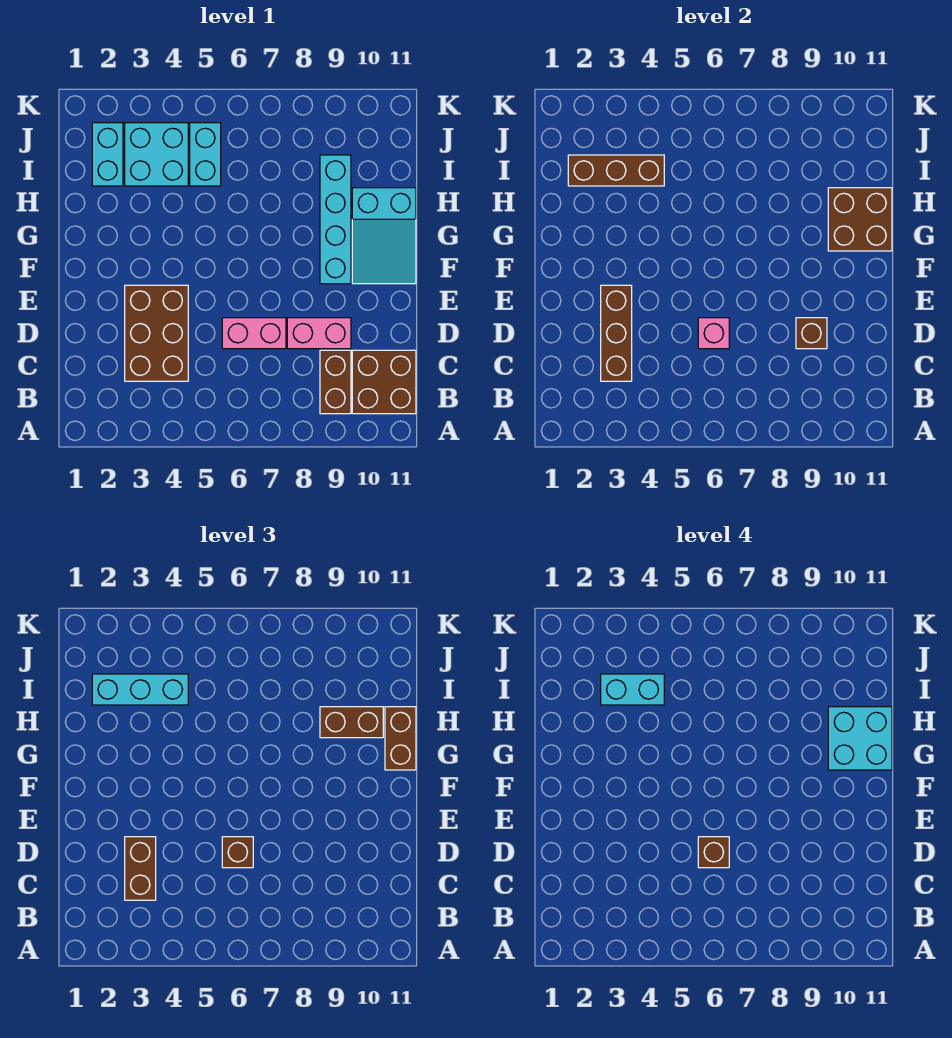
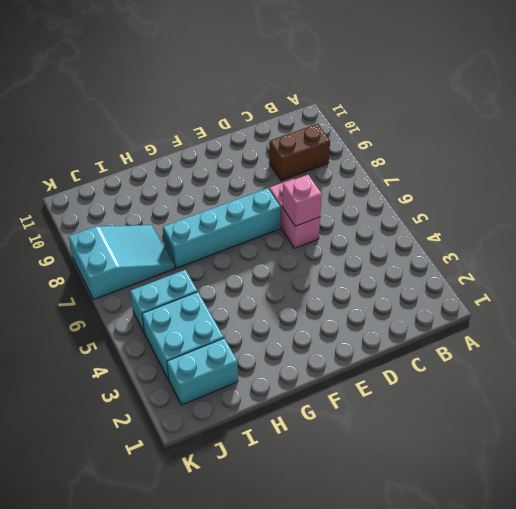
cyan brick E7:H7 level 1 -> cyan brick F9:I9 level 1
cyan slope I7:K8 level 1 top K -> cyan slope F10:H11 level 1 top H
none -> brown brick B10:C11 level 1
none -> brown brick C3:E4 level 1
none -> pink brick D8:D9 level 1

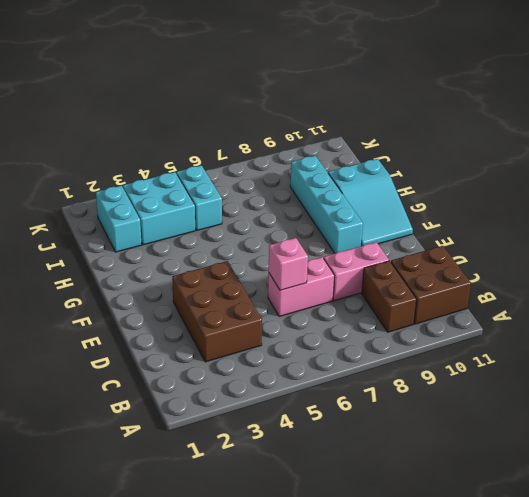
none -> brown brick C3:E3 level 2
none -> brown brick D9 level 2
none -> brown brick G10:H11 level 2

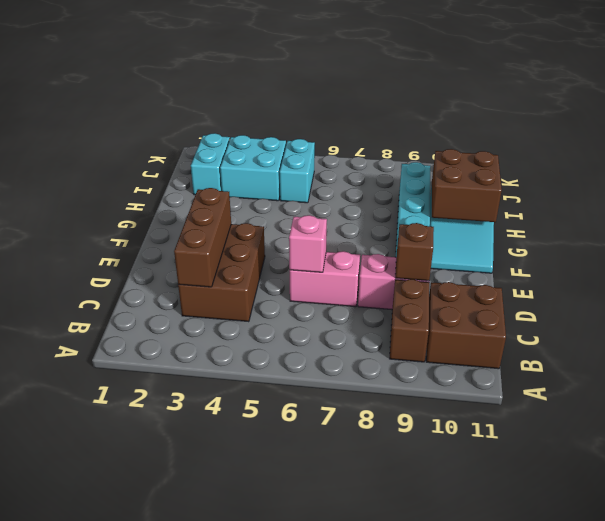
none -> brown brick I2:I4 level 2
none -> brown brick C3:D3 level 3
none -> brown brick D6 level 3

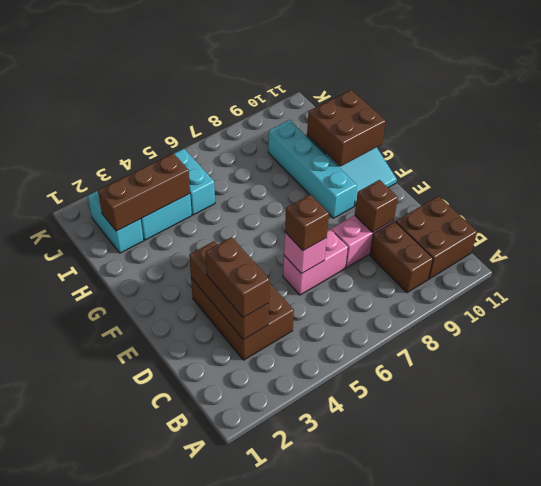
none -> brown brick G11:H11 level 3
none -> brown brick H9:H10 level 3
none -> cyan brick I2:I4 level 3

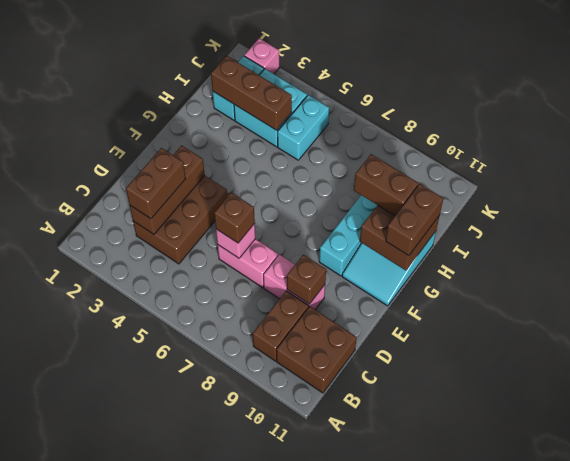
pink brick K2 level 1 -> none
none -> cyan brick I2:I4 level 3
none -> brown brick D6 level 4
none -> cyan brick G10:H11 level 4

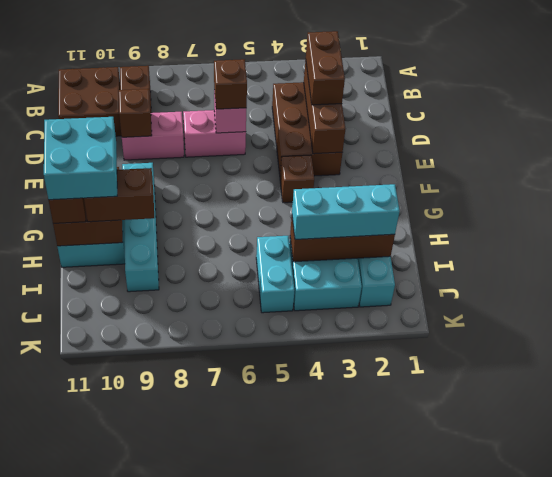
brown brick F4 level 1 -> brown brick D6 level 4
none -> cyan brick I3:I4 level 4

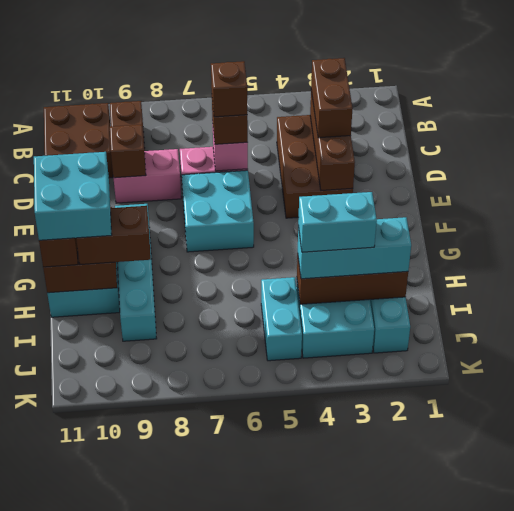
cyan brick E6:F7 level 1 -> none

